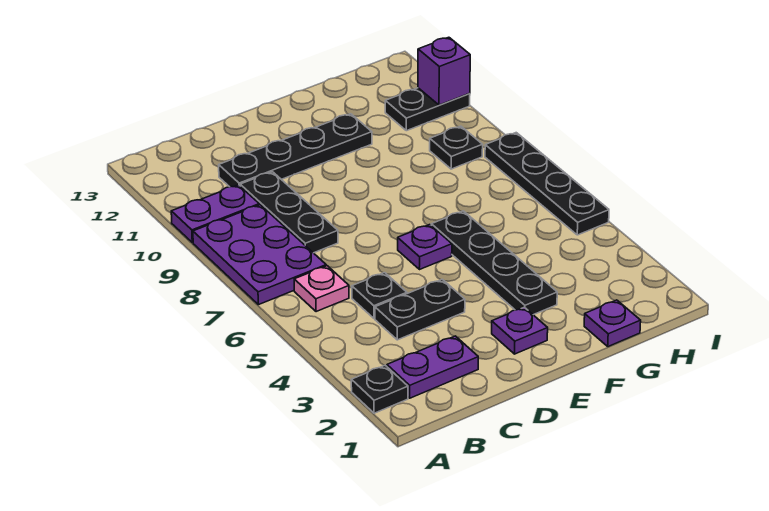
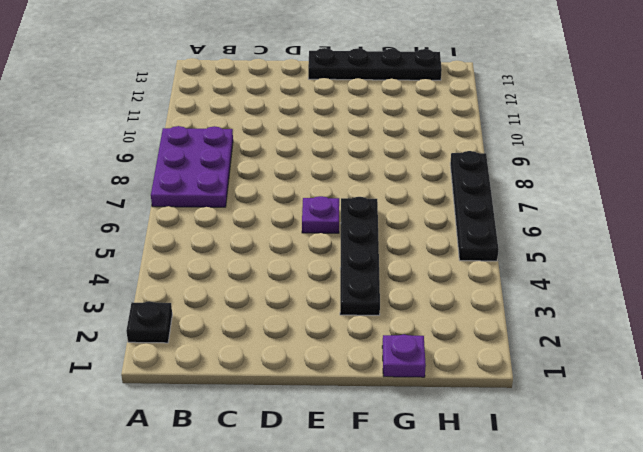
black plate E13:H13 level 1 -> black plate C11:F11 level 1
none -> purple plate A10:B10 level 1
none -> purple plate B2:C2 level 1
none -> pink plate B6 level 1

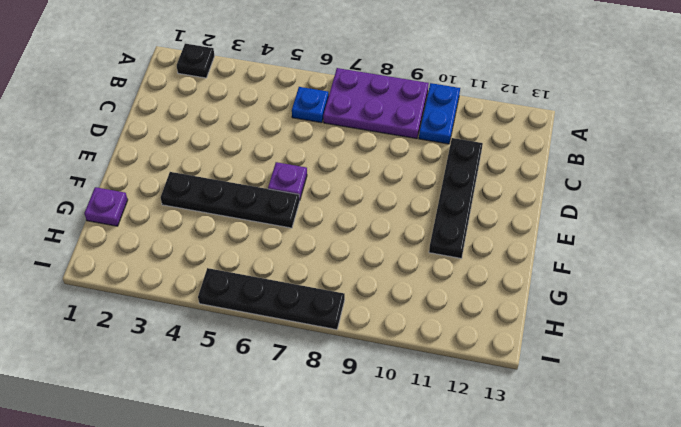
blue plate A10:B10 level 1 -> purple plate A10:B10 level 1
blue plate B6 level 1 -> pink plate B6 level 1
none -> purple plate B2:C2 level 1
none -> black plate C4:D4 level 1
none -> black plate C5 level 1

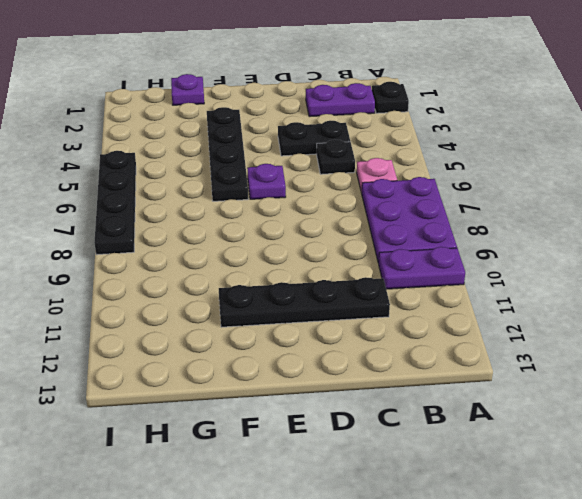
none -> black plate C8:C10 level 1
none -> purple plate E2 level 1
none -> black plate H9 level 1

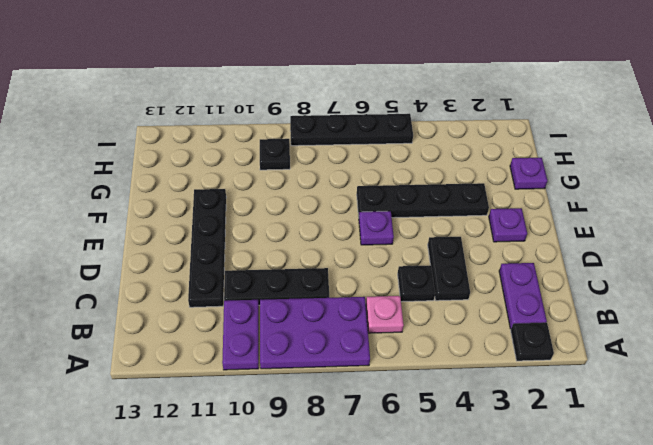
none -> black plate H11:I11 level 1
none -> purple brick I11 level 2

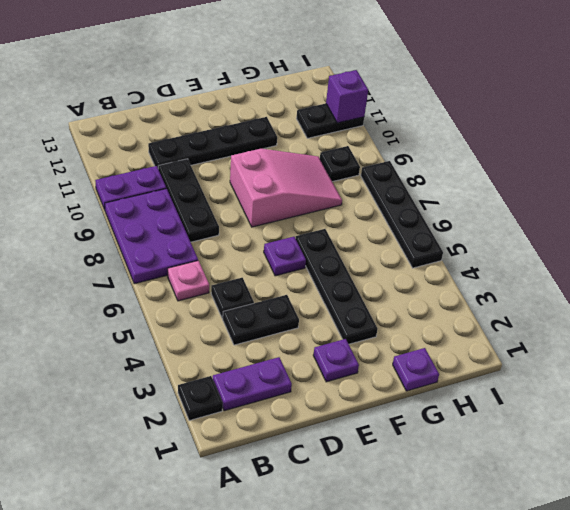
pink slope E8:G9 level 1 top E -> none

